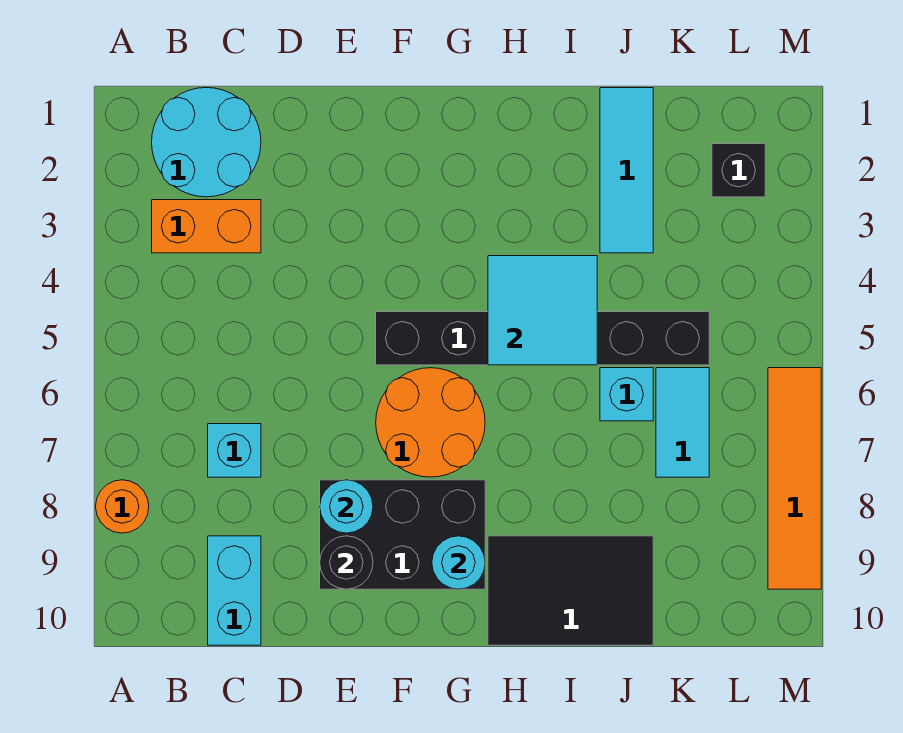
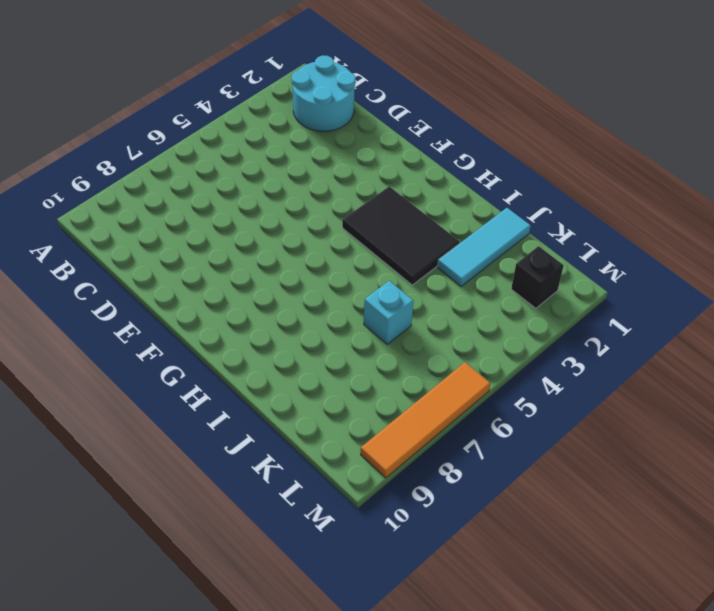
black tile G3:I4 level 1 -> black tile H9:J10 level 1
none -> orange round brick A8 level 1
none -> orange brick B3:C3 level 1
none -> cyan brick C7 level 1

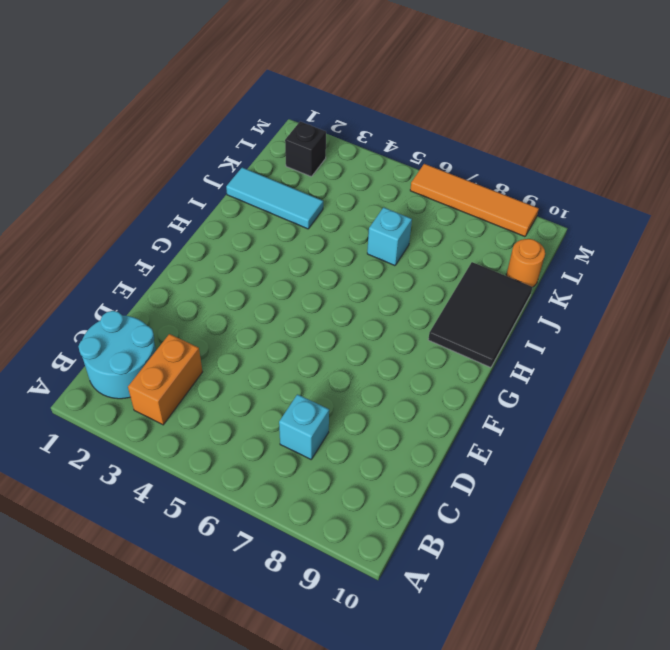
orange round brick K10 level 1 -> orange round brick A8 level 1
none -> cyan brick C9:C10 level 1
none -> black brick E8:G9 level 1
none -> black brick F5:K5 level 1

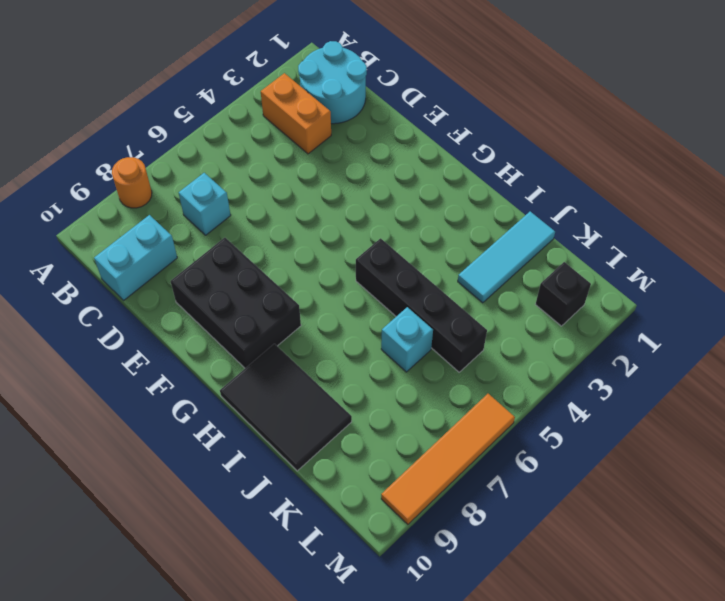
black brick H5:K5 level 1 -> black brick F5:K5 level 1
none -> orange round brick F6:G7 level 1
none -> cyan tile K6:K7 level 1
none -> cyan round brick E8 level 2

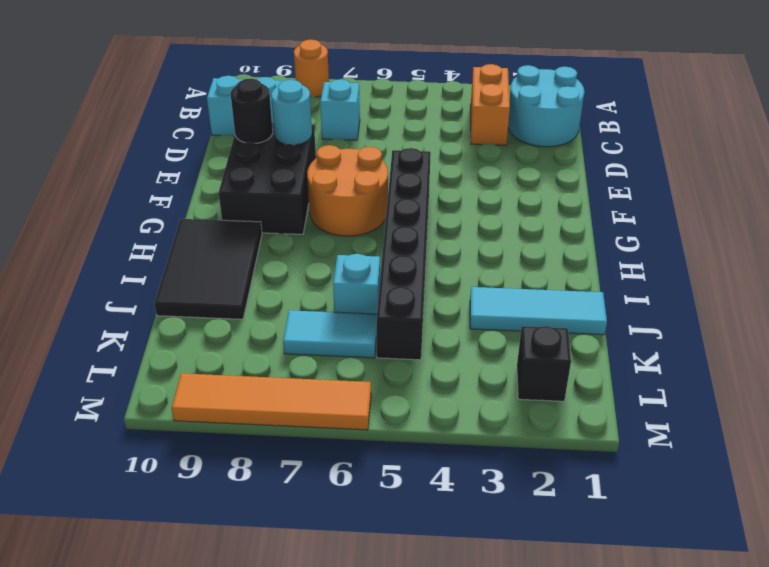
none -> cyan round brick G9 level 2
none -> cyan tile H4:I5 level 2

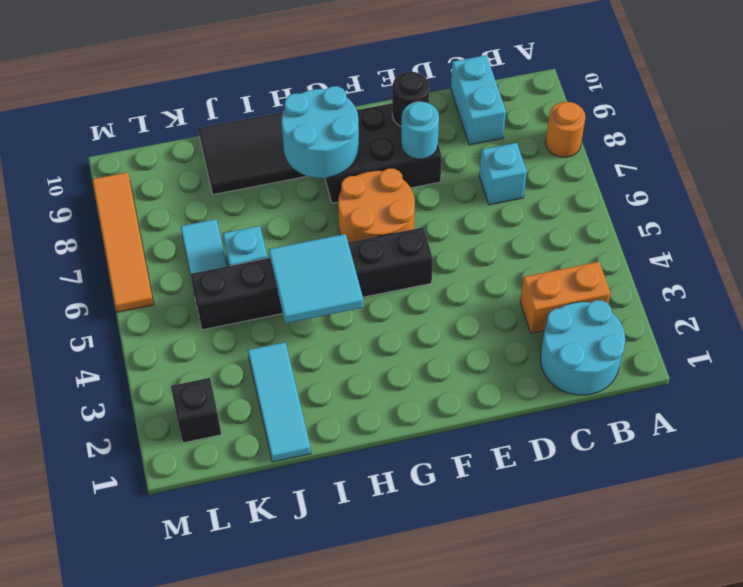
cyan round brick G8:H9 level 2 -> cyan round brick G9 level 2

